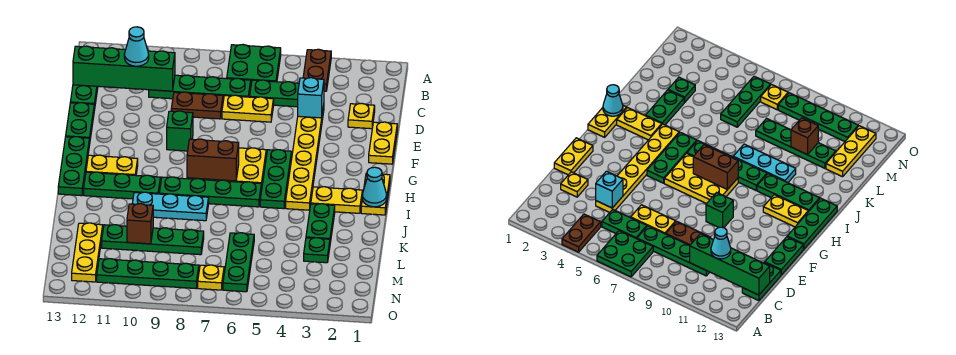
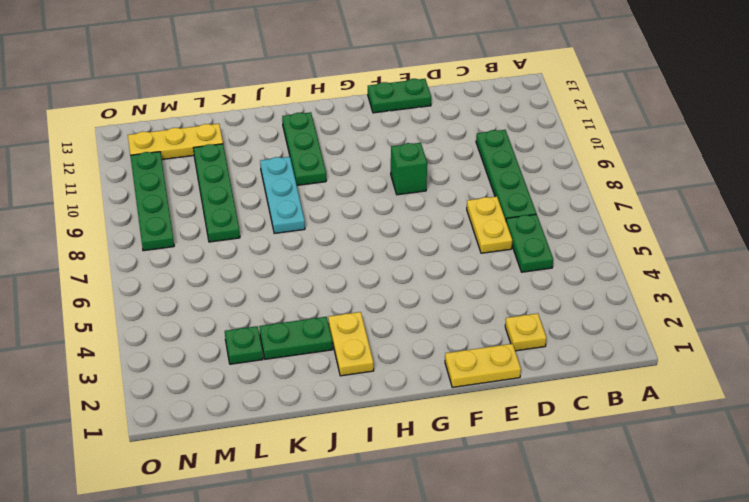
none -> brown plate A4:B4 level 1
none -> green plate A6:B7 level 1
none -> green plate C13:D13 level 1
none -> yellow plate D4:I4 level 1

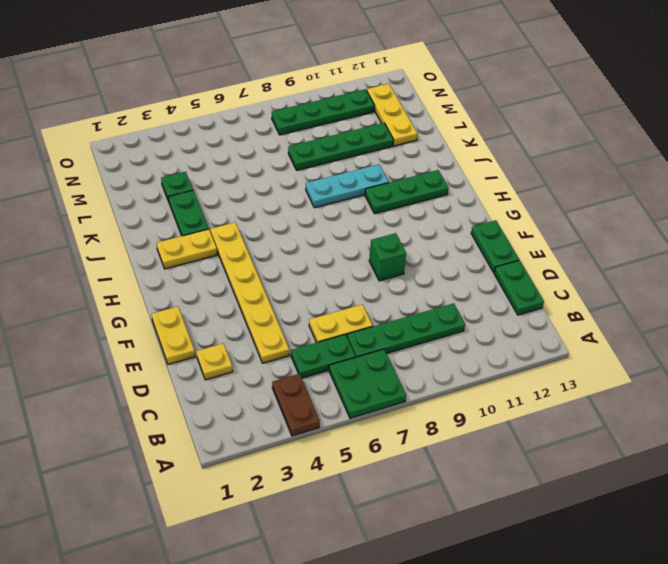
none -> brown plate D8:D9 level 1
none -> green plate G5:I5 level 1
none -> yellow plate G6:H8 level 1
none -> green plate G13:I13 level 1

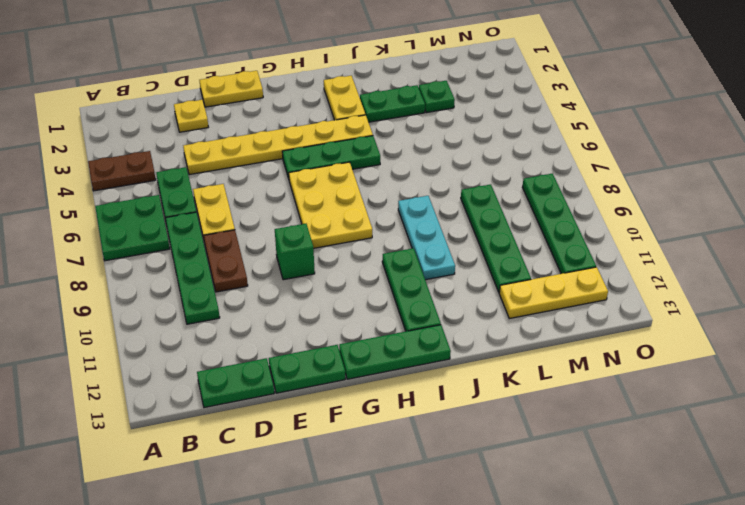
none -> yellow plate H1:I1 level 1
none -> yellow plate H11:H12 level 1
none -> green plate I6:I9 level 1
none -> green plate L6:N6 level 1

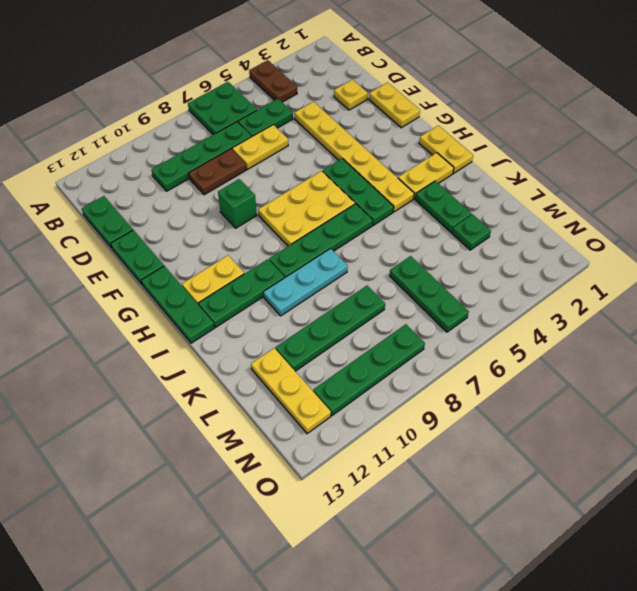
none -> yellow plate N7 level 1
none -> green brick C10:C13 level 2
none -> cyan brick D4 level 2
none -> brown brick H7:H8 level 2

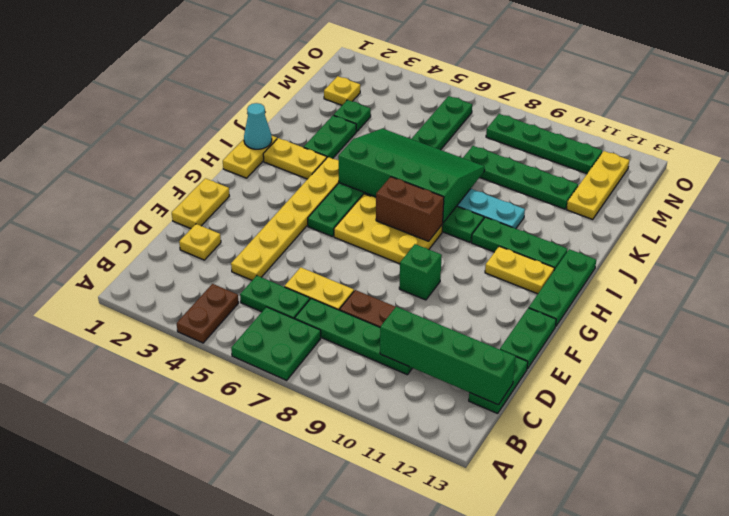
green slope I5:K8 level 2 top I -> none
yellow plate M2 level 1 -> yellow plate N7 level 1
none -> cyan brick D4 level 2
none -> brown brick L10 level 2
none -> cyan cone C11 level 3

